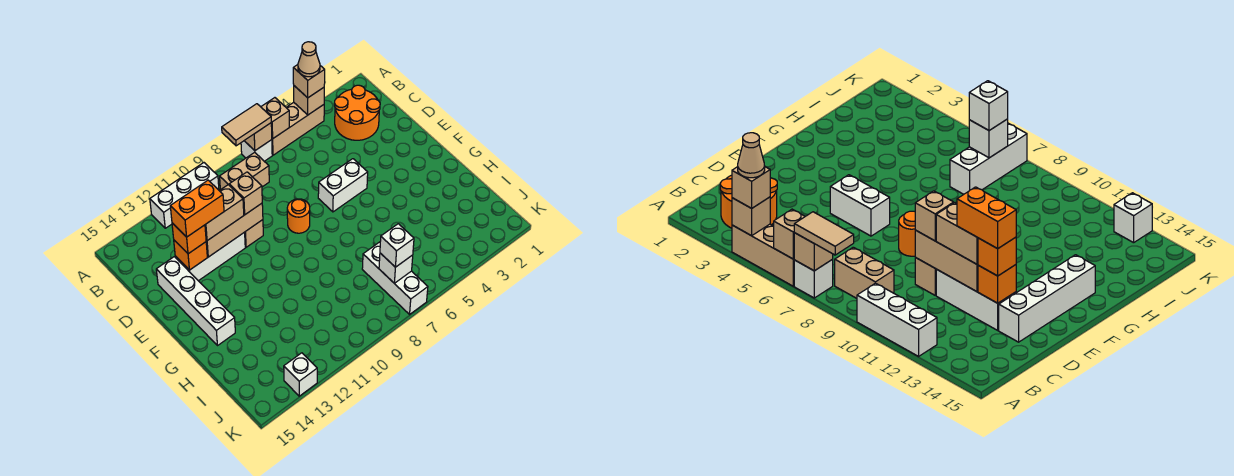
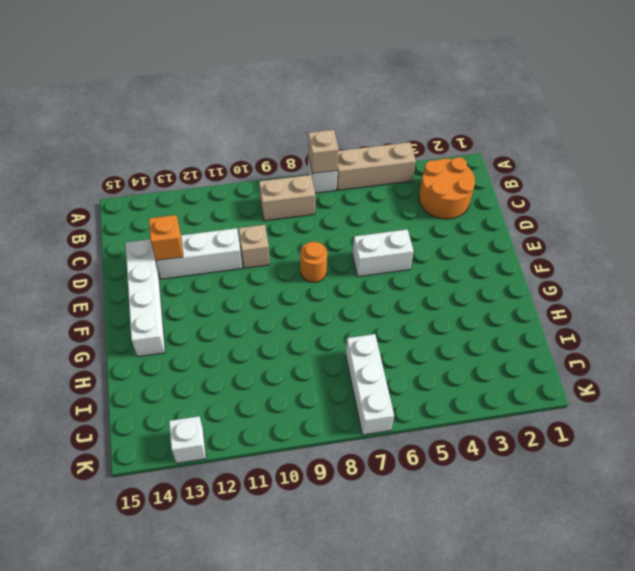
none -> white brick A10:A12 level 1
none -> tan brick A4 level 2
none -> tan brick A6 level 2

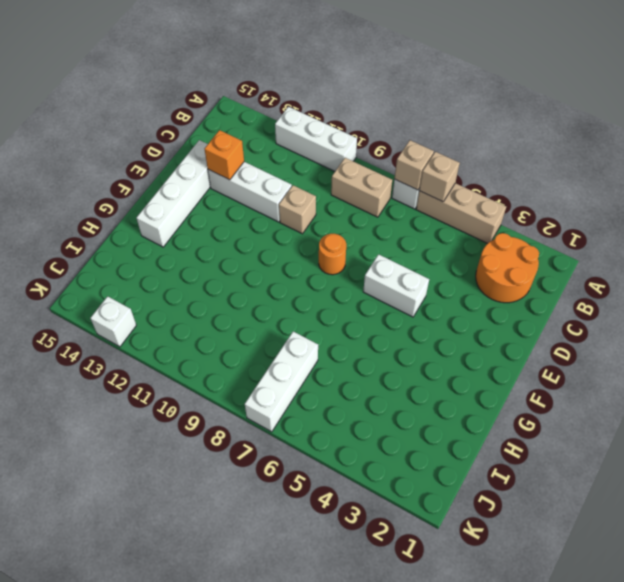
none -> tan brick A4 level 2
none -> tan brick D10:D12 level 2
none -> white brick J7 level 2

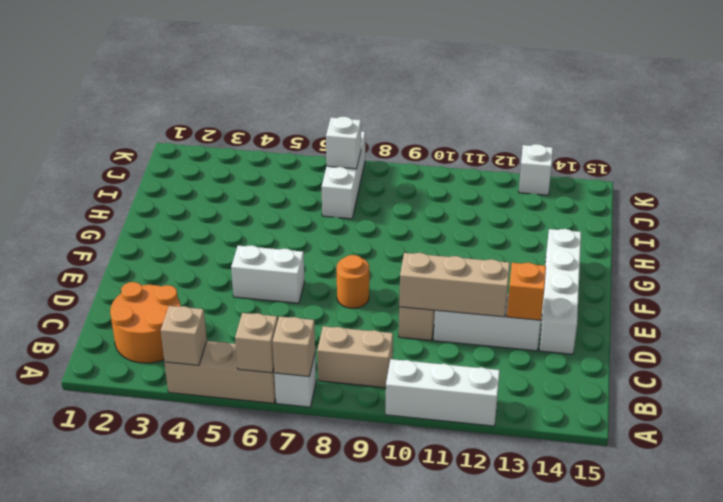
none -> tan brick A4 level 3
none -> tan tile A7:A8 level 3
none -> tan brick D10 level 3

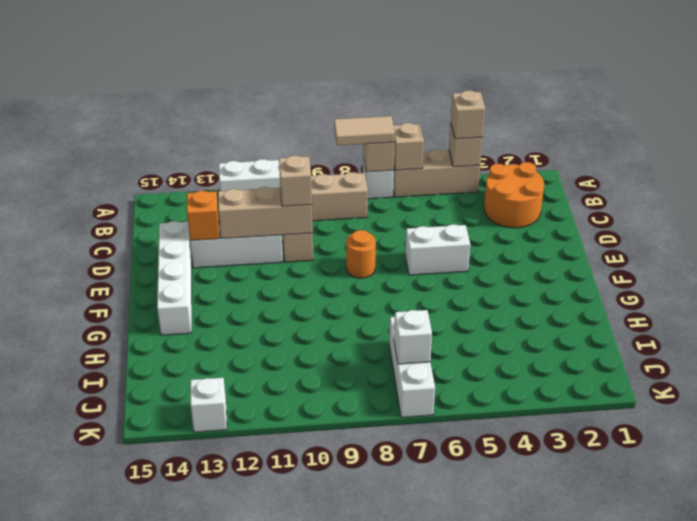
none -> tan brick D11:D12 level 3
none -> orange brick D13 level 3
none -> white brick J7 level 3

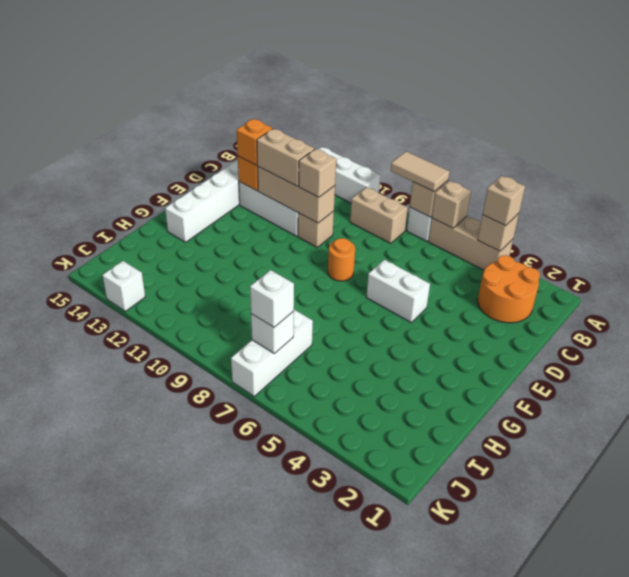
none -> tan cone A4 level 4
none -> orange brick D12:D13 level 4

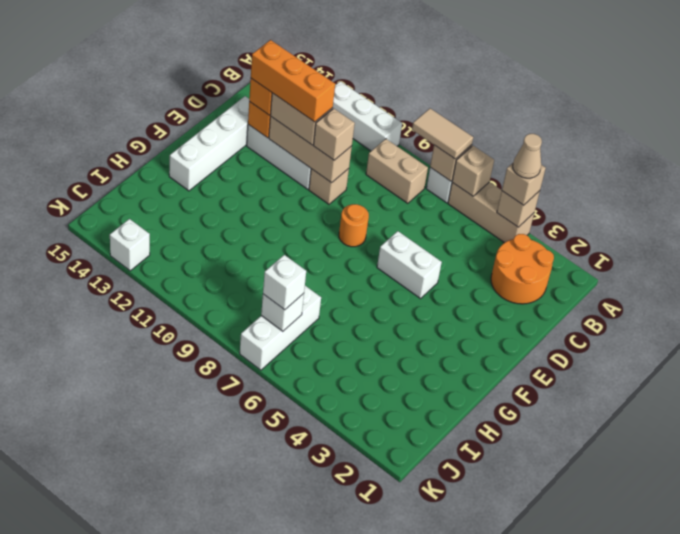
orange brick D11:D13 level 4 -> orange brick D12:D13 level 4

